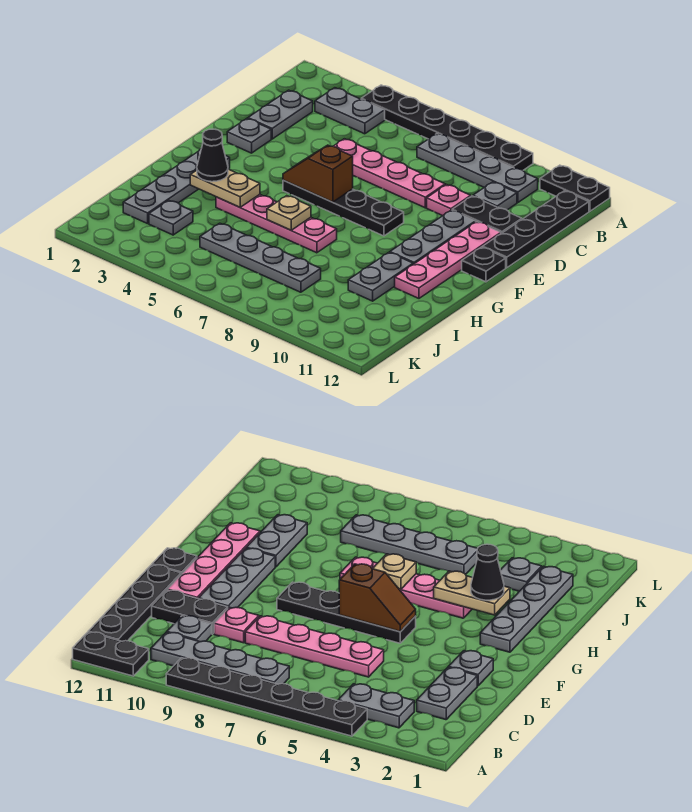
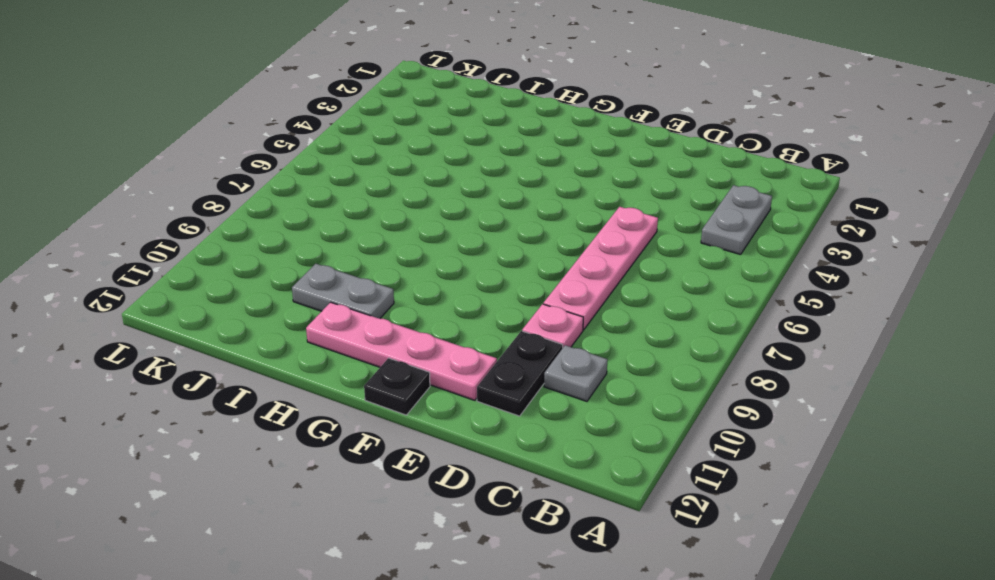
none -> black plate A4:A9 level 1
none -> black plate A11:A12 level 1
none -> grey plate B7:B10 level 1

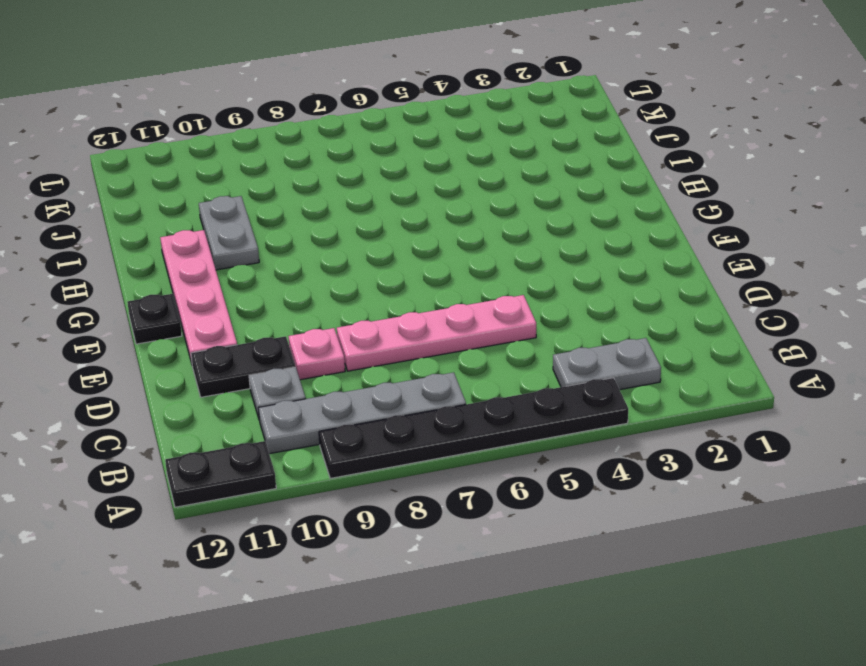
none -> black plate B12:E12 level 1
none -> grey plate C2:D2 level 1
none -> grey plate E2 level 1

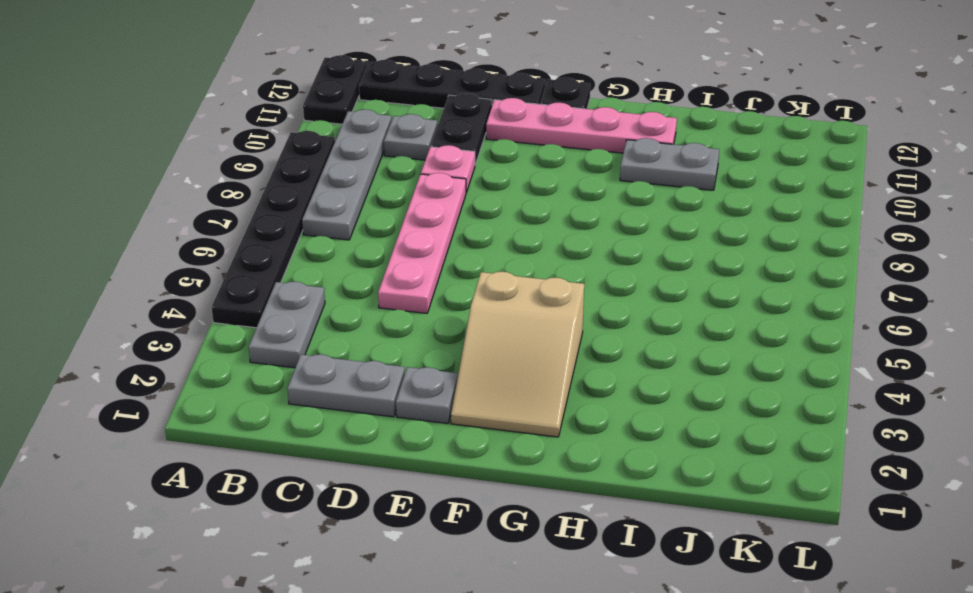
tan slope F2:G4 level 1 top 4 -> grey plate G2:J2 level 1
none -> grey plate E10:G10 level 1
none -> black plate F5:F8 level 1
none -> pink plate H4:H7 level 1

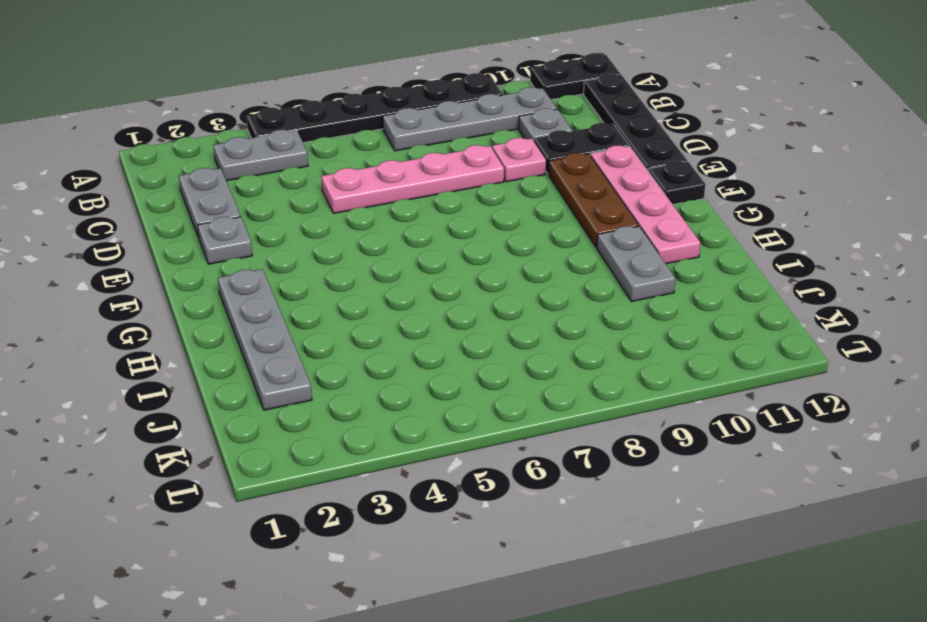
brown plate E10:G10 level 1 -> grey plate E10:G10 level 1
none -> black plate F5:F8 level 1
none -> pink plate H4:H7 level 1
none -> grey plate J3 level 1

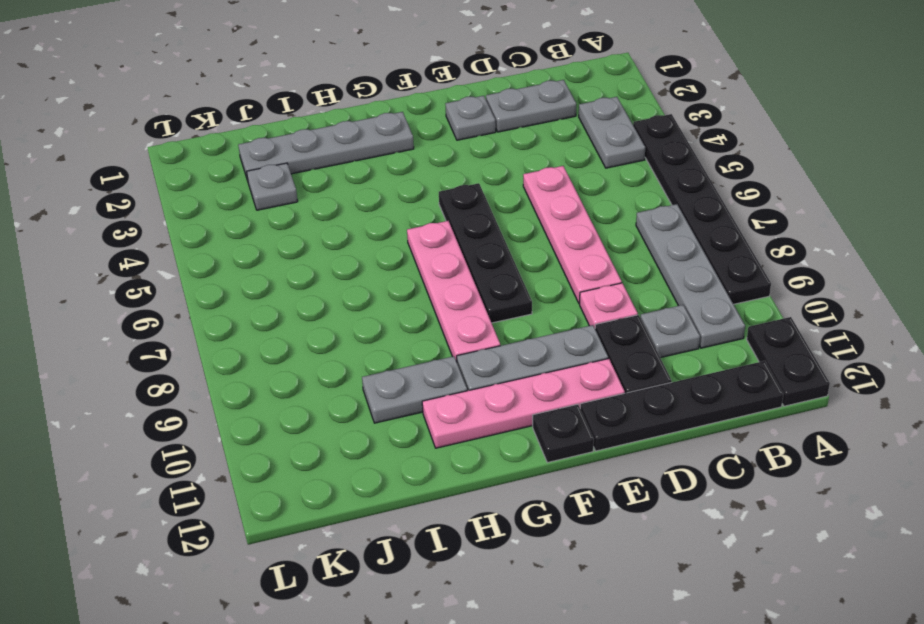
pink plate G6:G9 level 1 -> pink plate H4:H7 level 1
none -> grey plate J5:J8 level 1
none -> brown slope F5:F6 level 2 top 6
none -> tan plate H3:H4 level 2

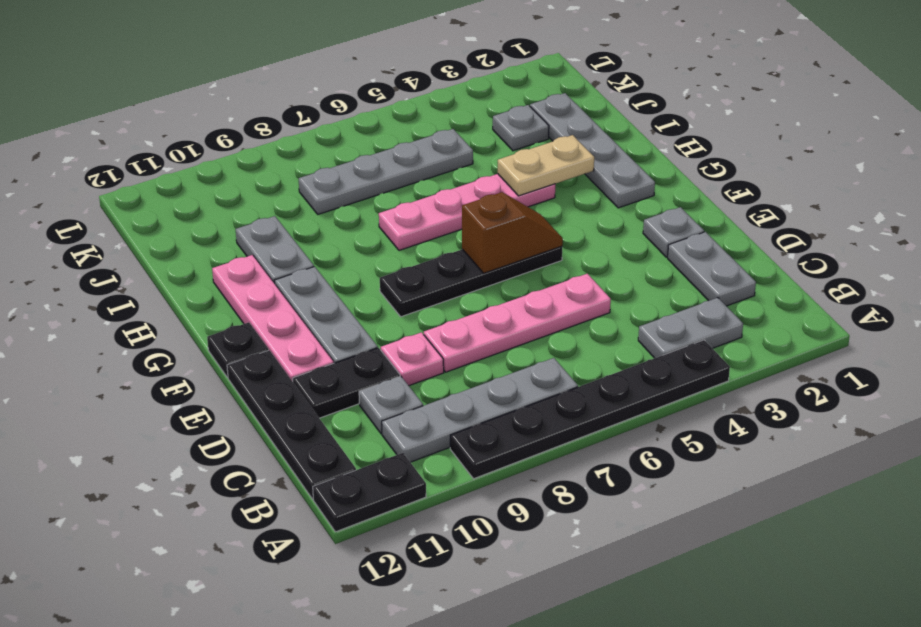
none -> tan plate H6 level 2
none -> black cone H3 level 3

